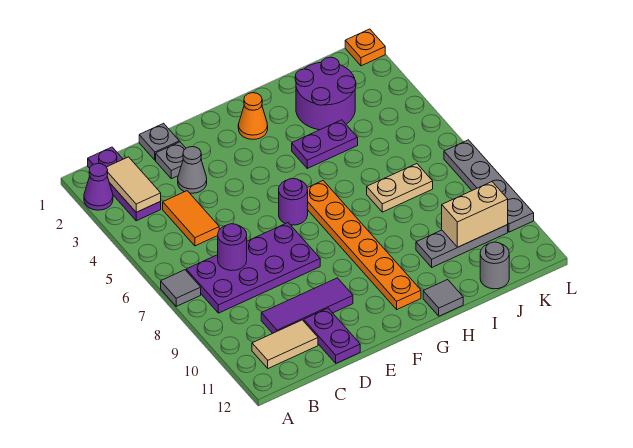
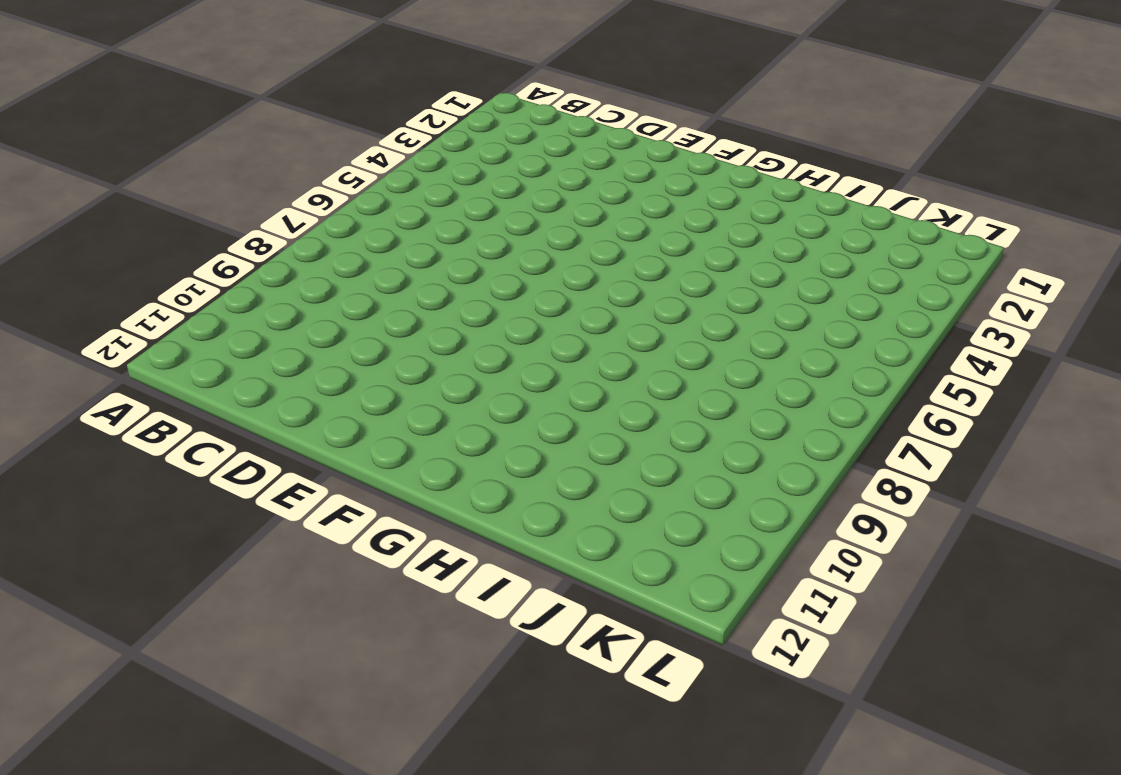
none -> purple cone A2 level 1
none -> grey tile A7 level 1
none -> purple plate B1:B3 level 1

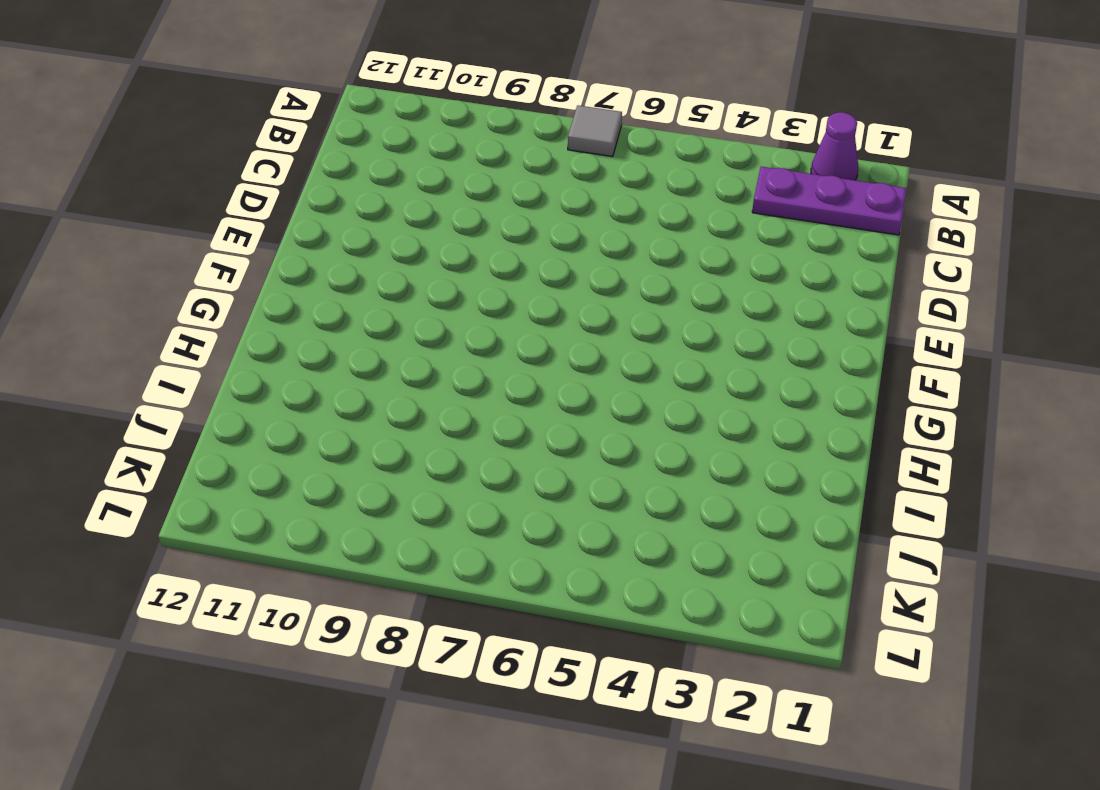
none -> purple plate B7:E8 level 1
none -> tan tile B11:C11 level 1
none -> orange tile C4:C5 level 1

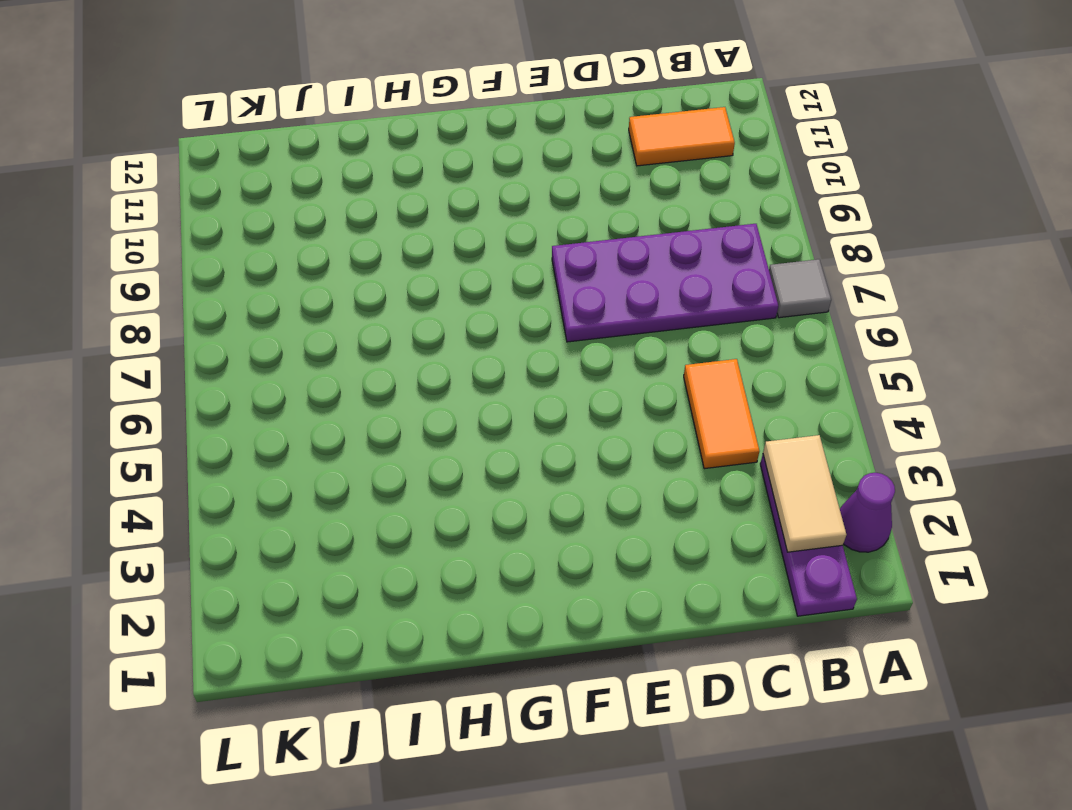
orange tile B11:C11 level 1 -> tan tile B11:C11 level 1
none -> purple tile C10:E10 level 1
none -> grey plate D1 level 1
none -> grey plate D2 level 1

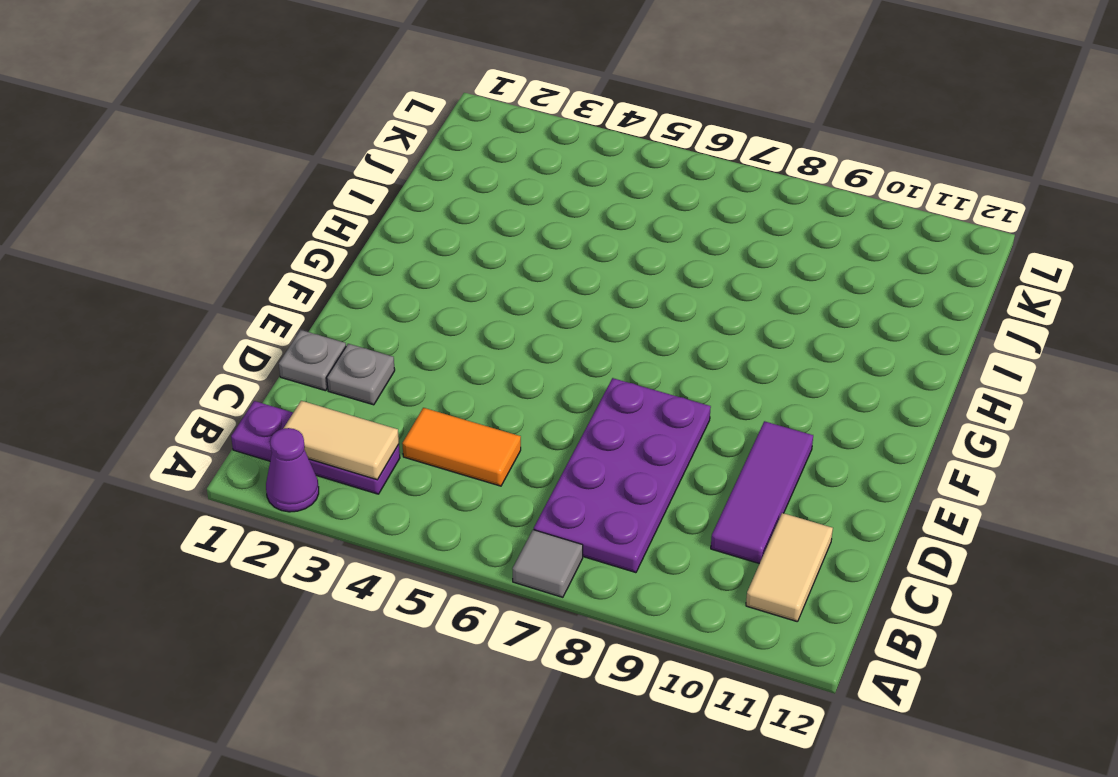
none -> grey cone D3 level 1
none -> purple plate D11:D12 level 1
none -> purple round brick F6 level 1

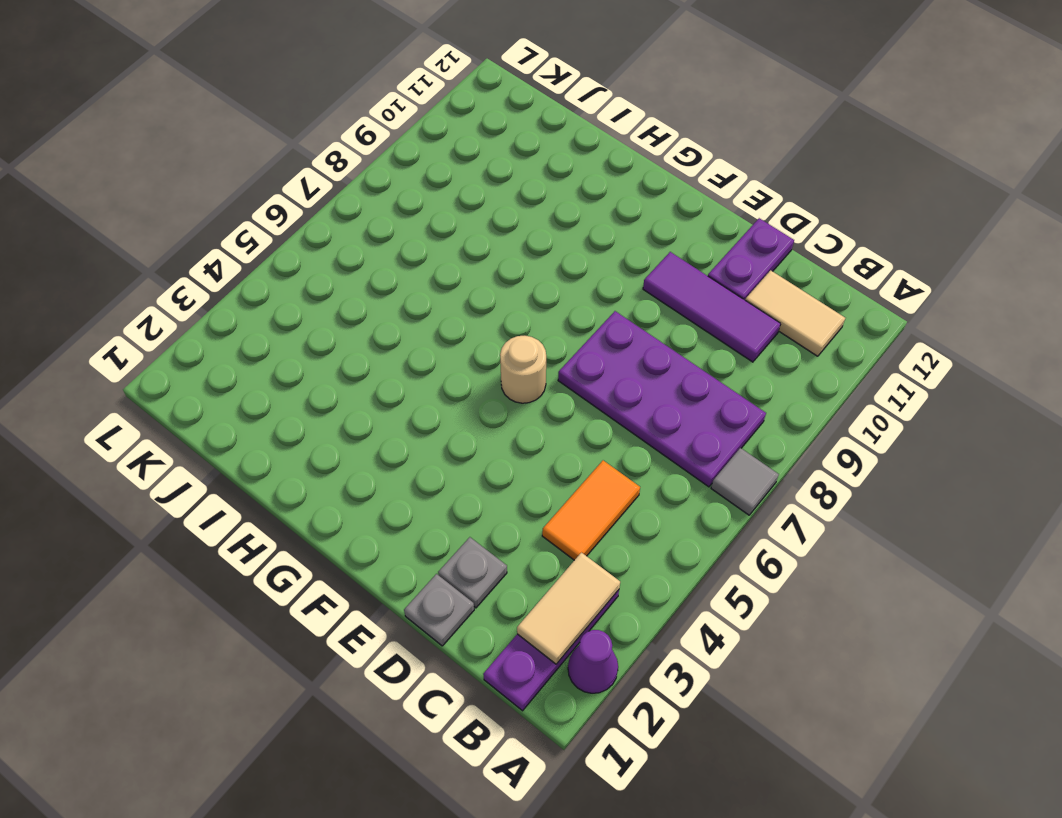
tan round brick F6 level 1 -> purple round brick F6 level 1
none -> grey cone D3 level 1
none -> orange cone G2 level 1
none -> orange plate G6:G11 level 1

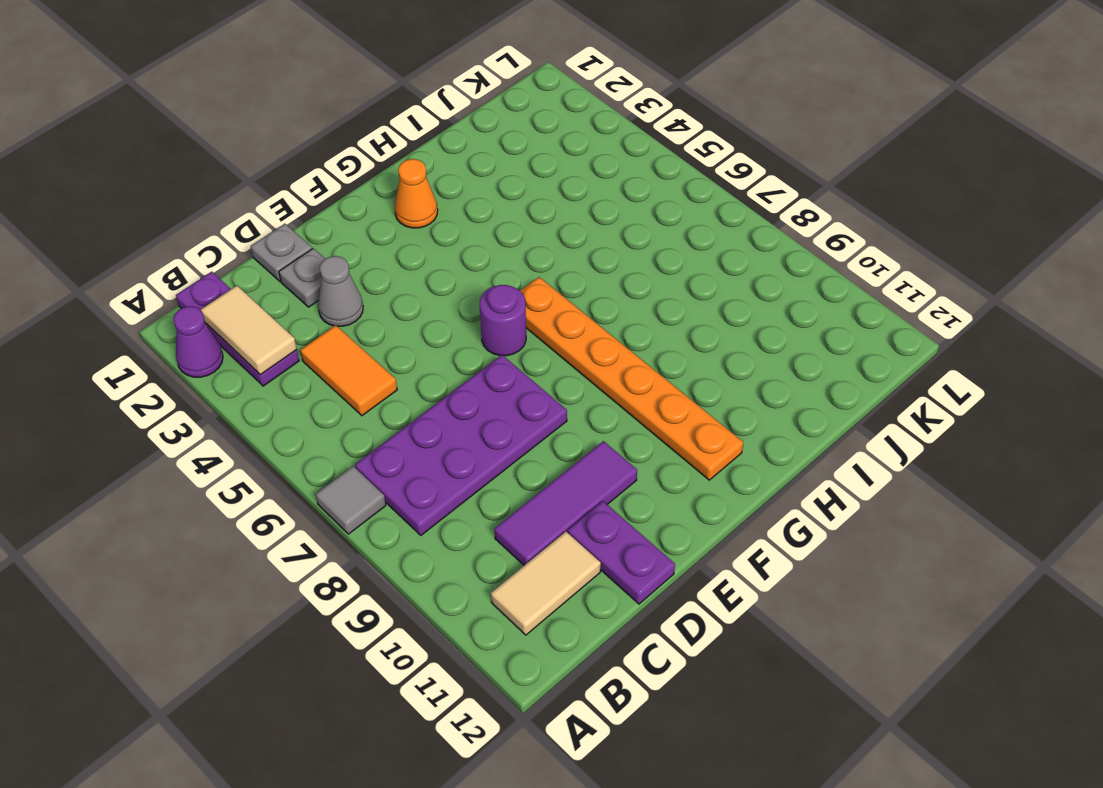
none -> purple plate H4:I4 level 1
none -> grey tile H12 level 1
none -> purple round brick I2:J3 level 1

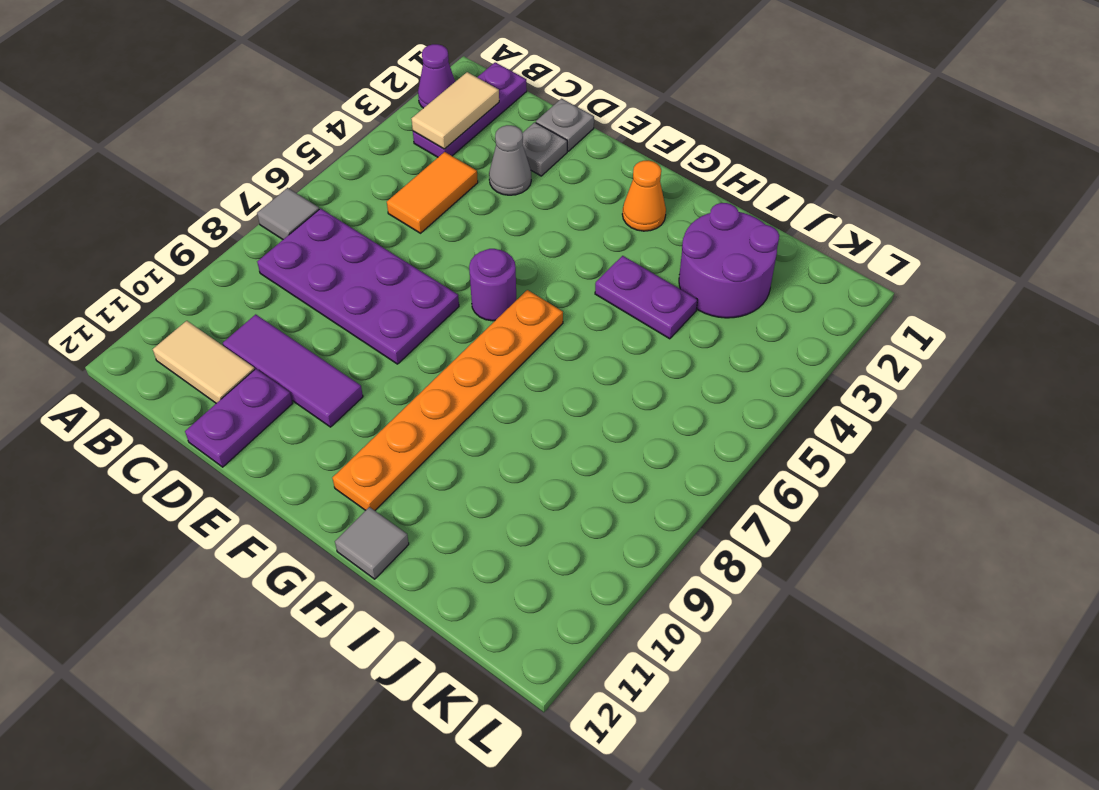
none -> tan plate I7:J7 level 1
none -> grey plate I10:K10 level 1
none -> grey round brick J12 level 1

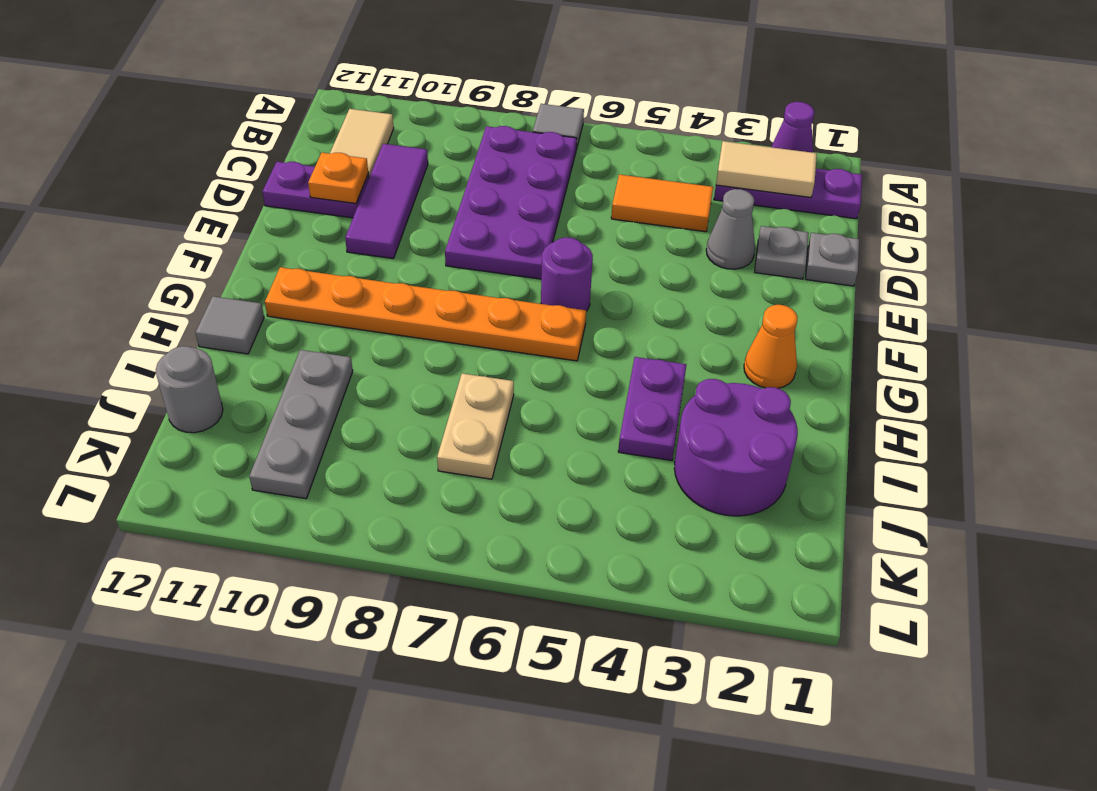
orange plate D11 level 2 -> orange plate L1 level 1
none -> grey plate L7:L10 level 1
none -> purple round brick C7 level 2
none -> tan brick J10:K10 level 2

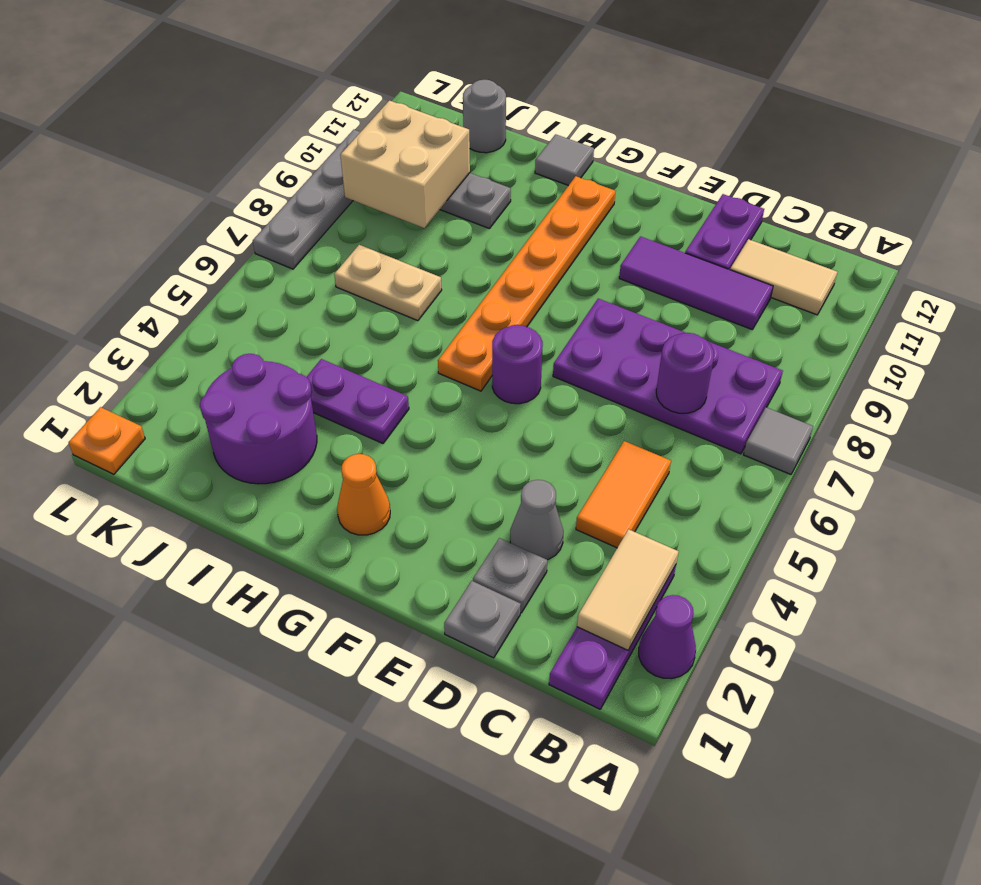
tan brick J9:K10 level 2 -> tan brick J10:K10 level 2

